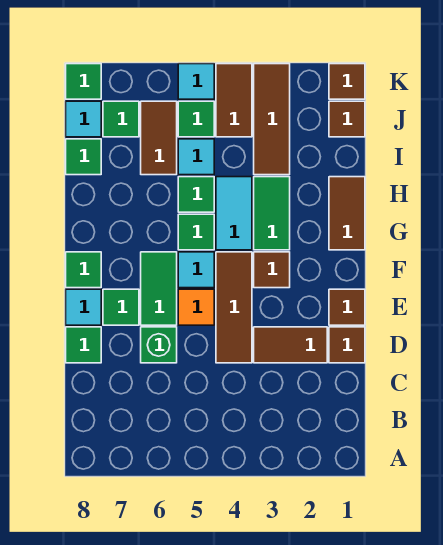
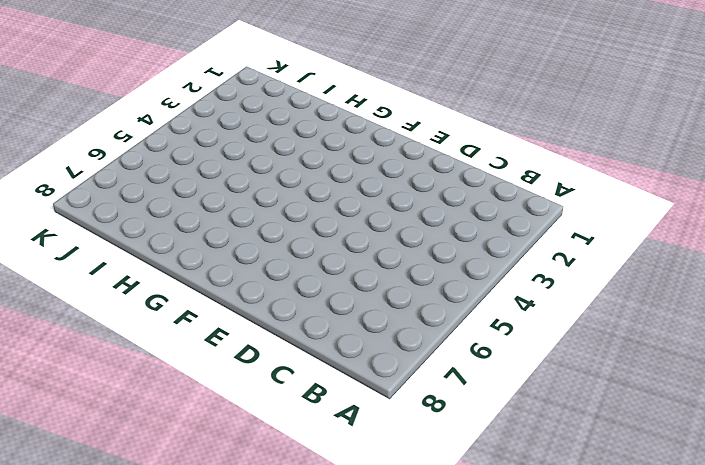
none -> brown tile D1 level 1
none -> brown tile D2:D3 level 1
none -> brown tile D4:F4 level 1
none -> green brick D6 level 1

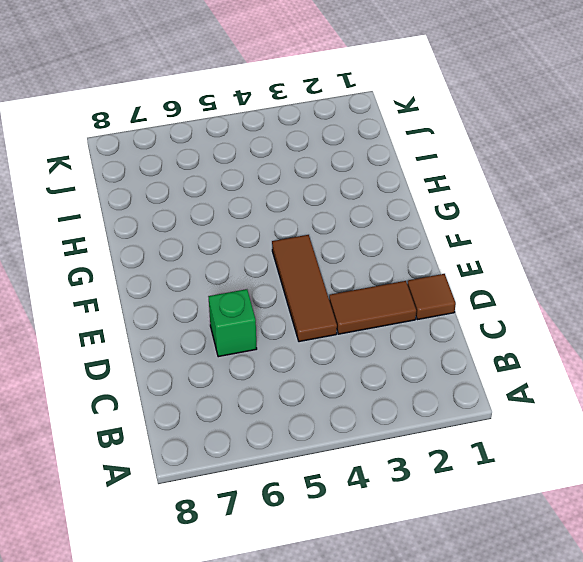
none -> green tile D8 level 1
none -> brown tile E1 level 1
none -> orange tile E5 level 1
none -> green tile E6:F6 level 1

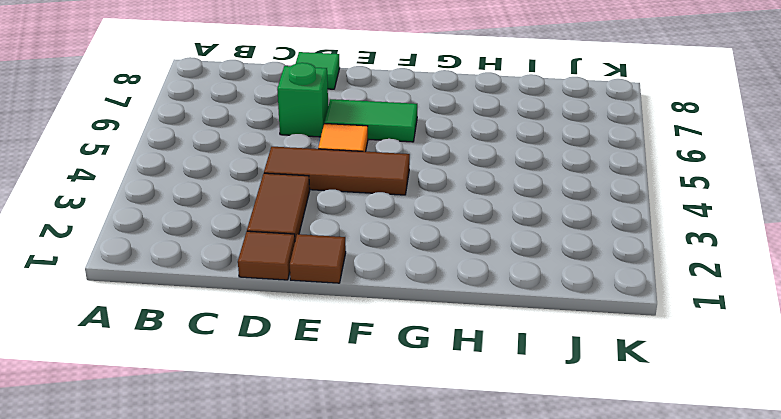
none -> green tile E7 level 1
none -> cyan tile E8 level 1
none -> brown tile F3 level 1
none -> cyan tile F5 level 1

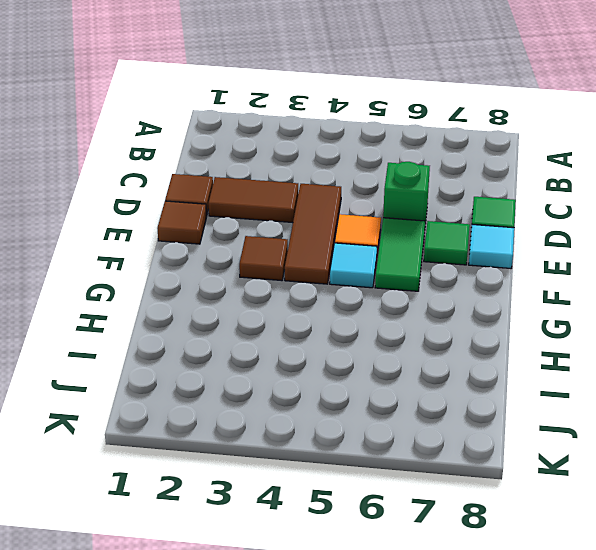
none -> green tile F8 level 1
none -> brown tile G1:H1 level 1
none -> green tile G3:H3 level 1
none -> cyan tile G4:H4 level 1

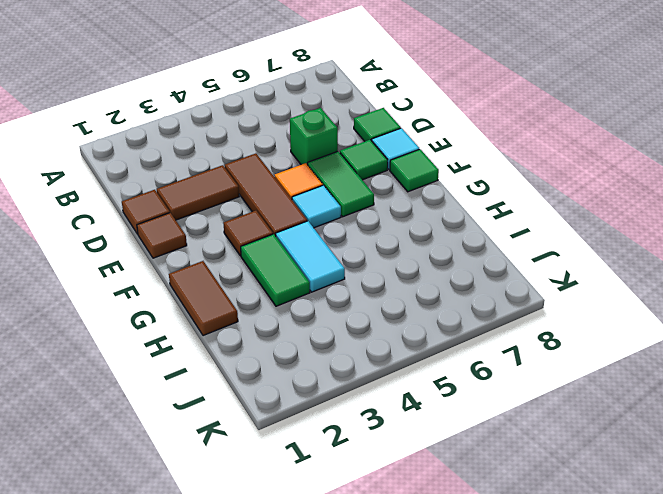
none -> green tile G5 level 1
none -> green tile H5 level 1
none -> brown tile I3:K3 level 1
none -> cyan tile I5 level 1

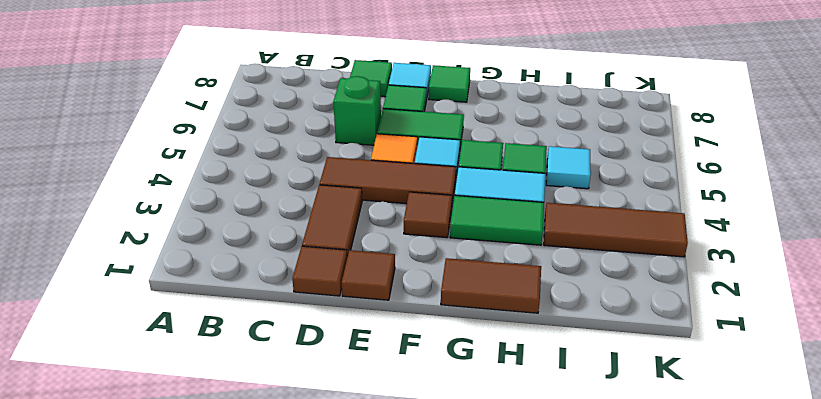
none -> brown tile I6:J6 level 1
none -> green tile I8 level 1
none -> brown tile J1 level 1
none -> brown tile J4:K4 level 1

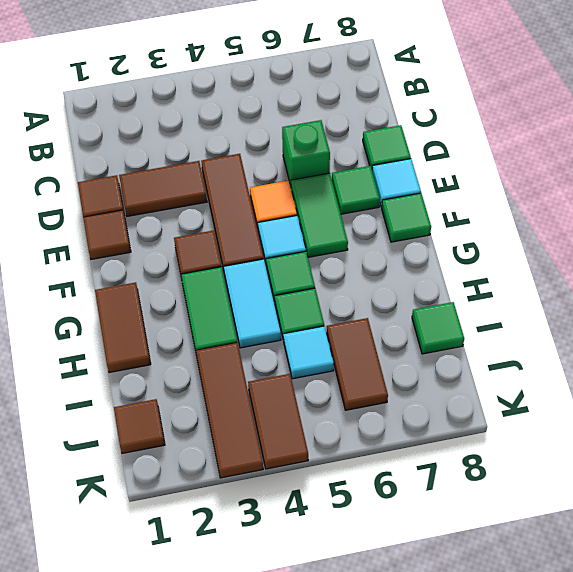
none -> green tile J5 level 1
none -> green tile J7 level 1
none -> cyan tile J8 level 1
none -> brown tile K1 level 1

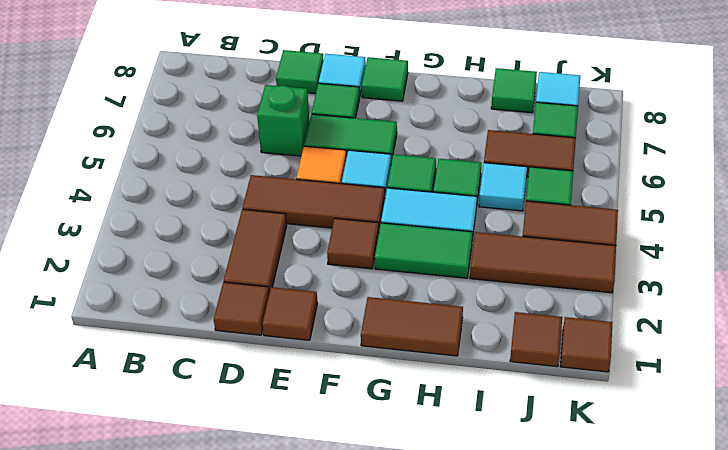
none -> cyan tile K5 level 1
none -> green tile K8 level 1

